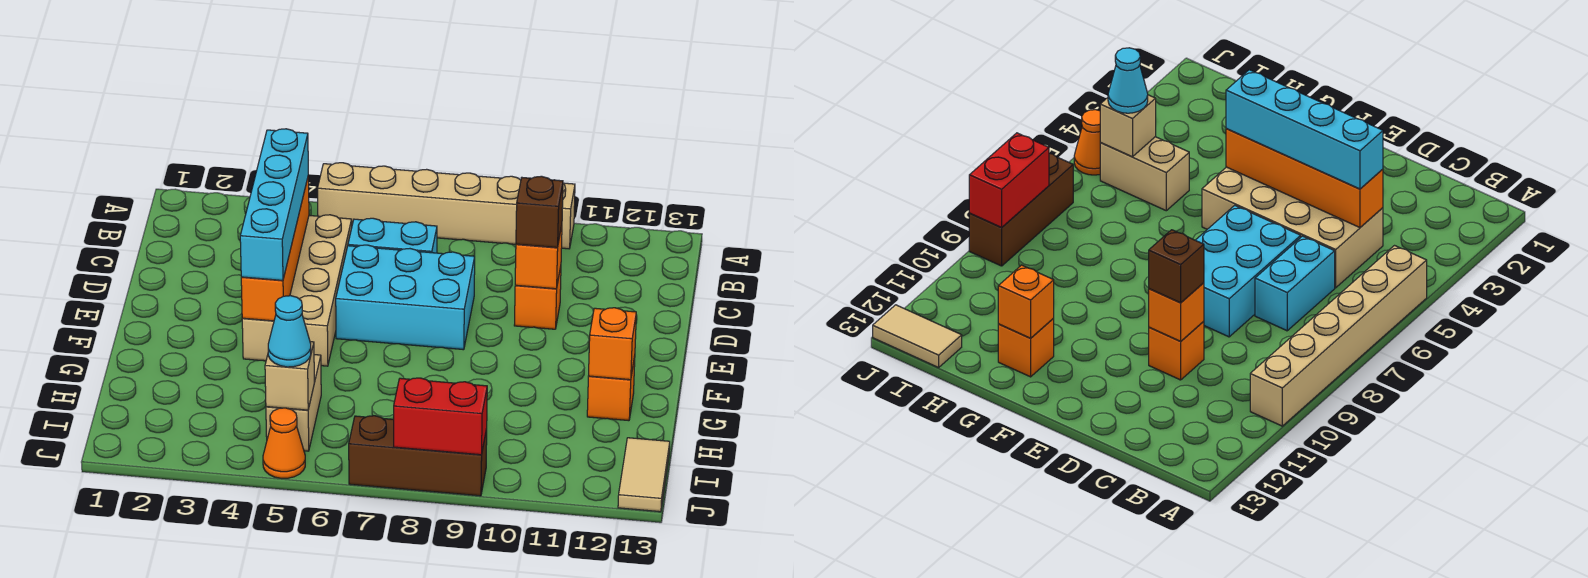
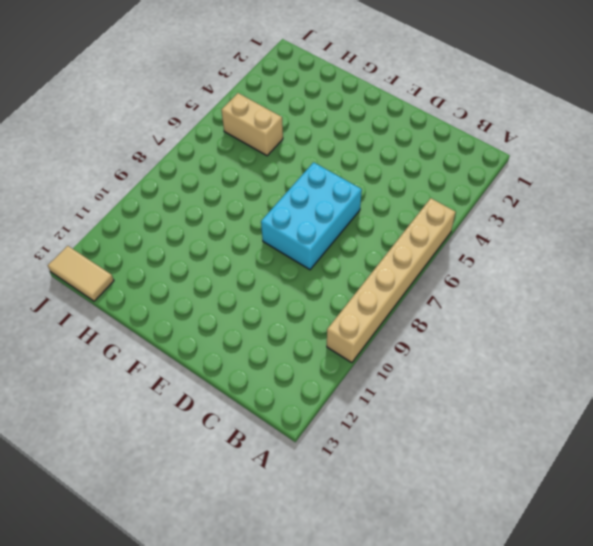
none -> tan brick C4:F5 level 1
none -> cyan brick C6:C7 level 1
none -> orange brick D10 level 1

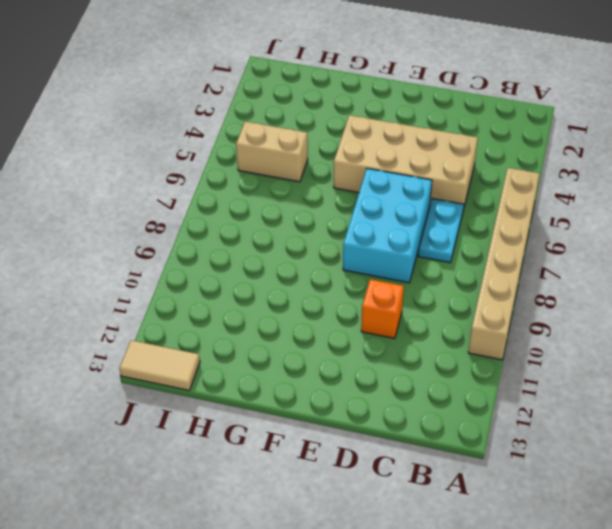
cyan plate C6:C7 level 1 -> cyan brick C6:C7 level 1
none -> orange brick G12 level 1
none -> orange cone J5 level 1
none -> brown brick J7:J9 level 1

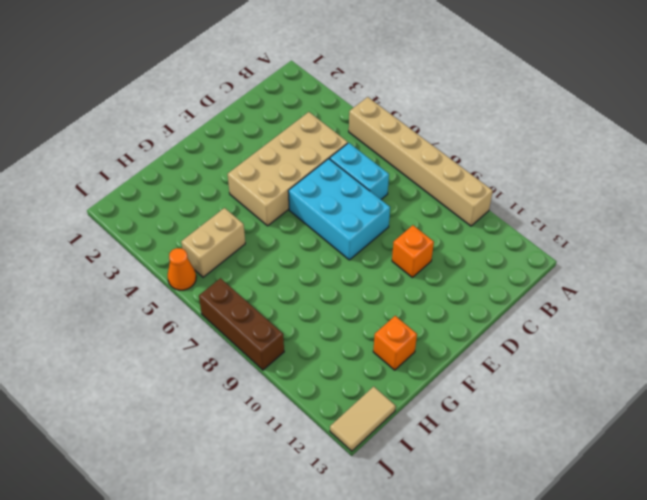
none -> orange brick C4:F4 level 2
none -> orange brick D10 level 2
none -> orange brick G12 level 2

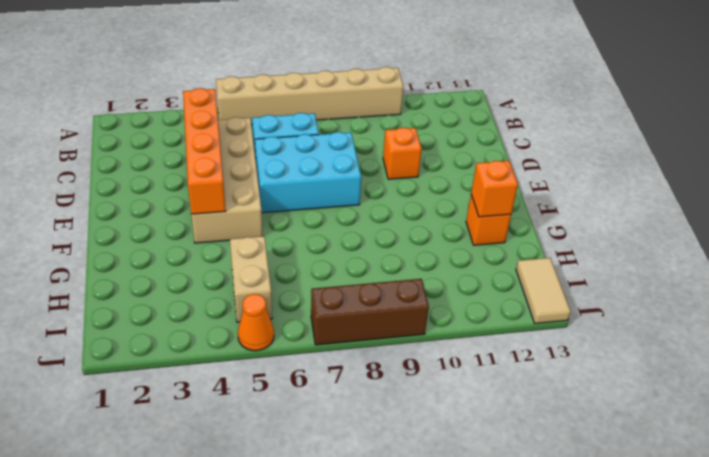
none -> orange brick D10 level 2
none -> tan brick I5 level 2
none -> red brick J8:J9 level 2

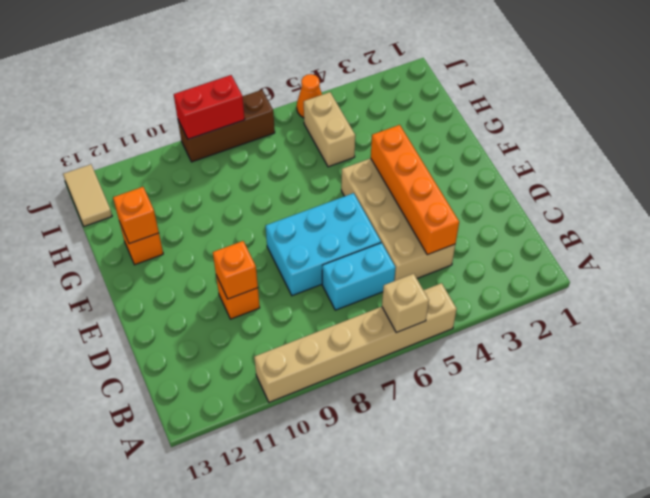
tan brick A6 level 2 -> tan brick I5 level 2
none -> cyan brick C4:F4 level 3
none -> brown brick D10 level 3
none -> cyan cone I5 level 3

